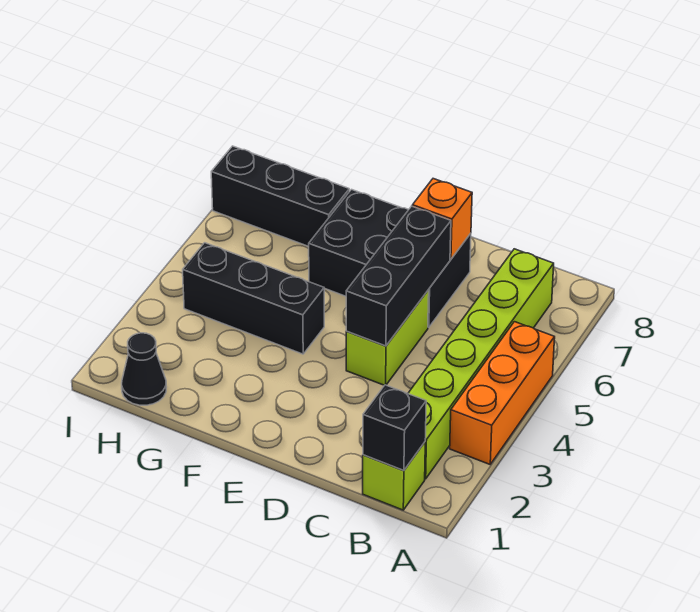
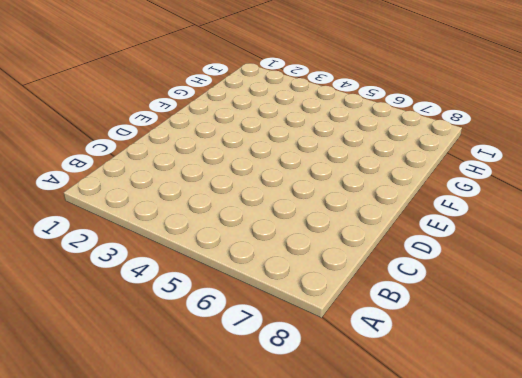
none -> orange brick A3:A5 level 1
none -> lime brick B1 level 1

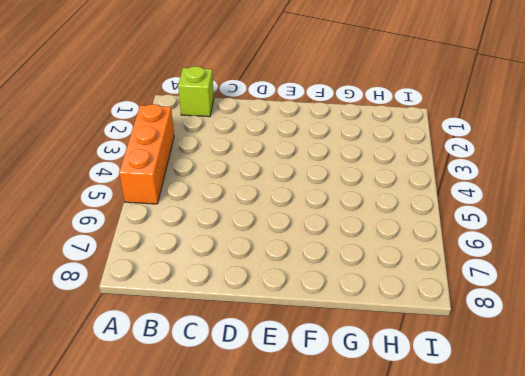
none -> lime brick B2:B7 level 1
none -> lime brick D4:D5 level 1

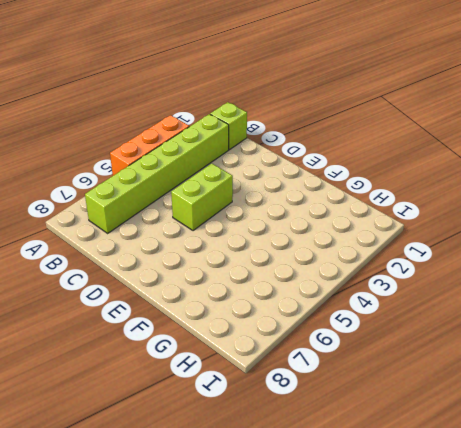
none -> black brick D6:F7 level 1
none -> black brick F4:H4 level 1

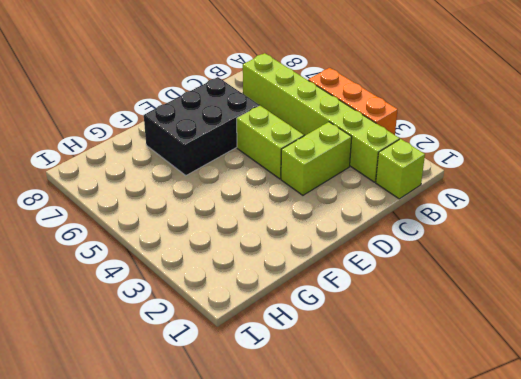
lime brick C3:D3 level 1 -> none
none -> black brick F4:H4 level 1
none -> black brick G7:I7 level 1

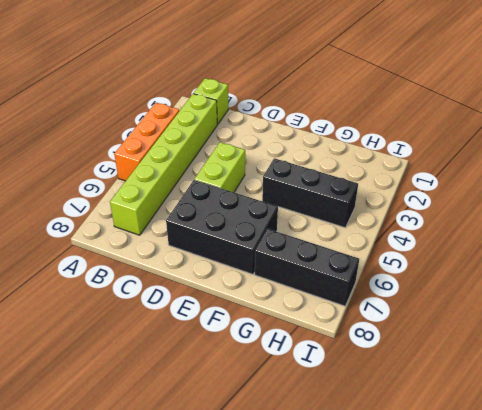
none -> black cone H1 level 1
none -> black brick B1 level 2

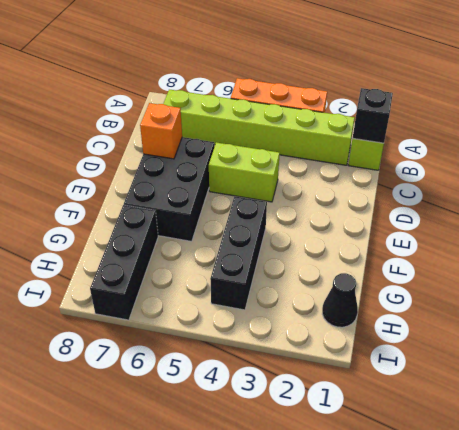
none -> black brick D4:D6 level 2

